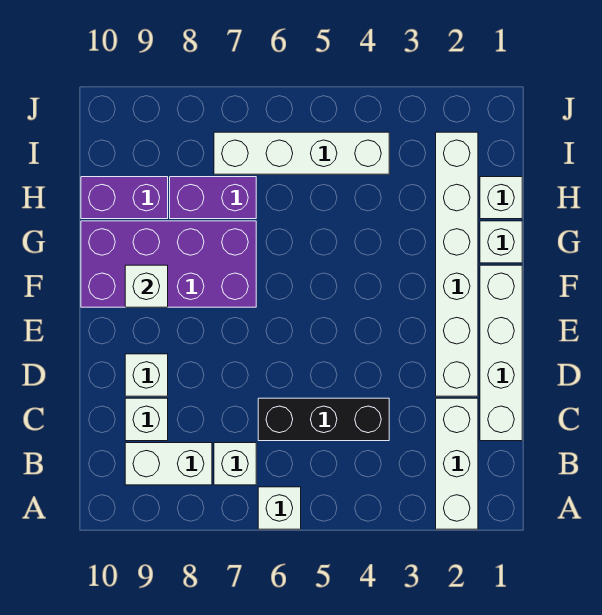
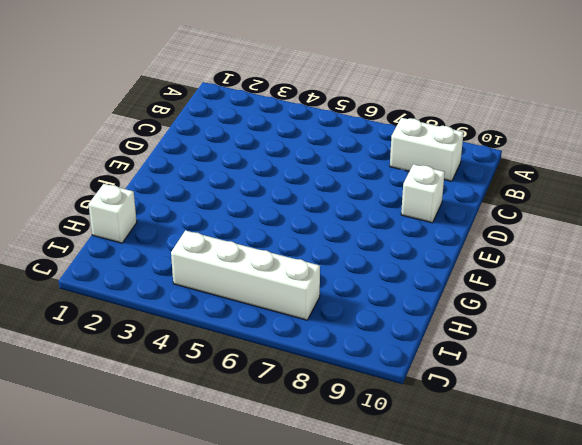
none -> white brick A2:C2 level 1
none -> white brick A6 level 1
none -> white brick B7 level 1

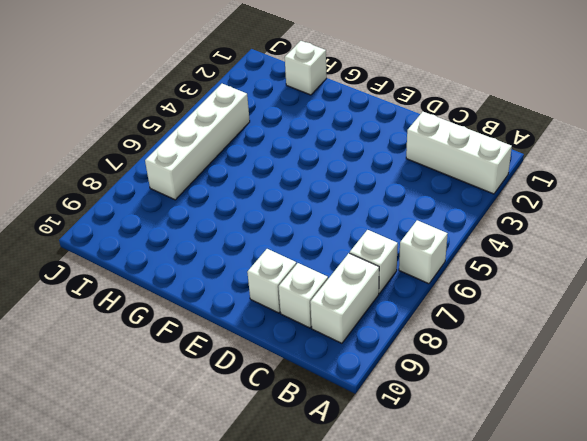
none -> white brick C1:F1 level 1
none -> black brick C4:C6 level 1
none -> white brick D2:I2 level 1

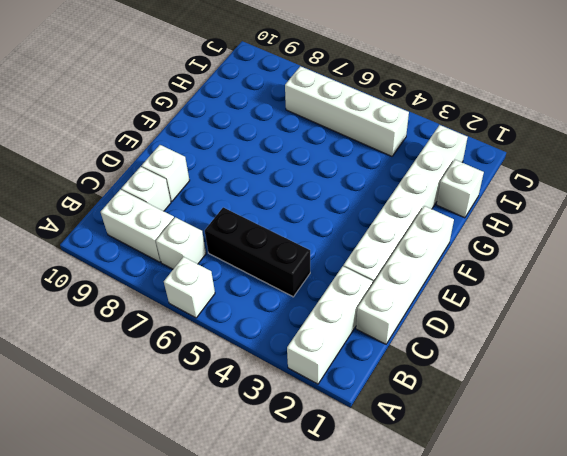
none -> purple brick F7:G10 level 1
none -> white brick G1 level 1
none -> purple brick H7:H8 level 1

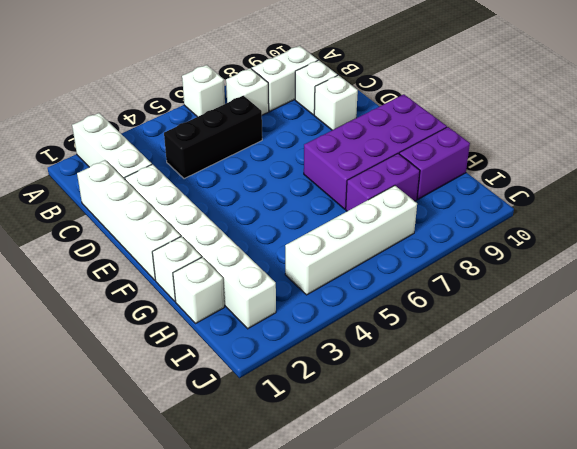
none -> white brick F9 level 2

